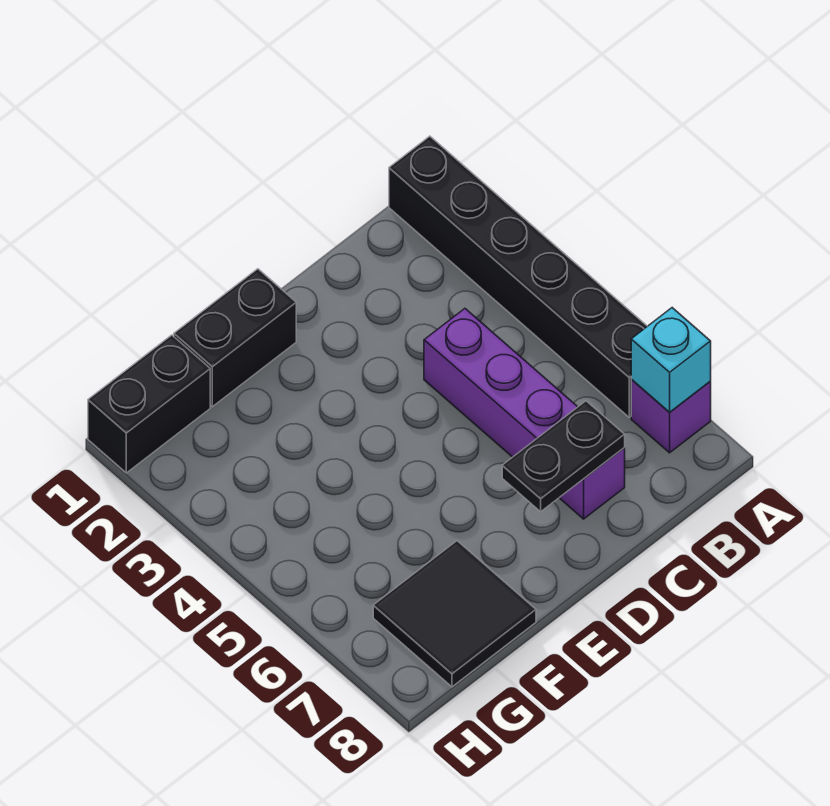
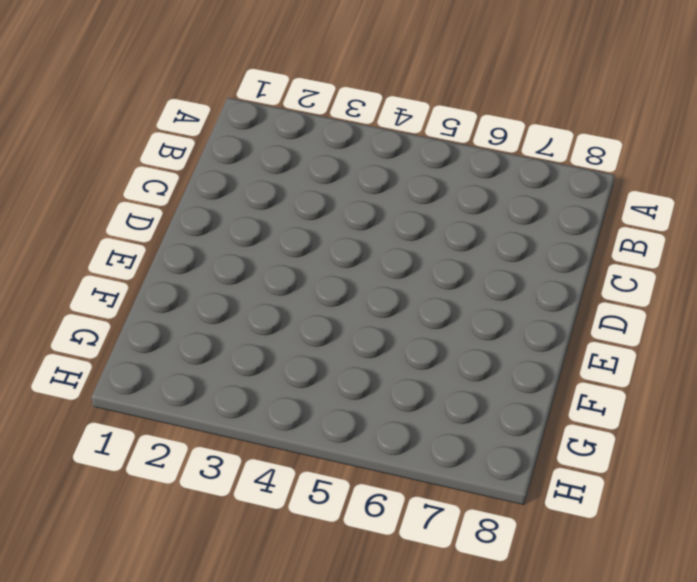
none -> black brick A1:A6 level 1
none -> purple brick A7 level 1

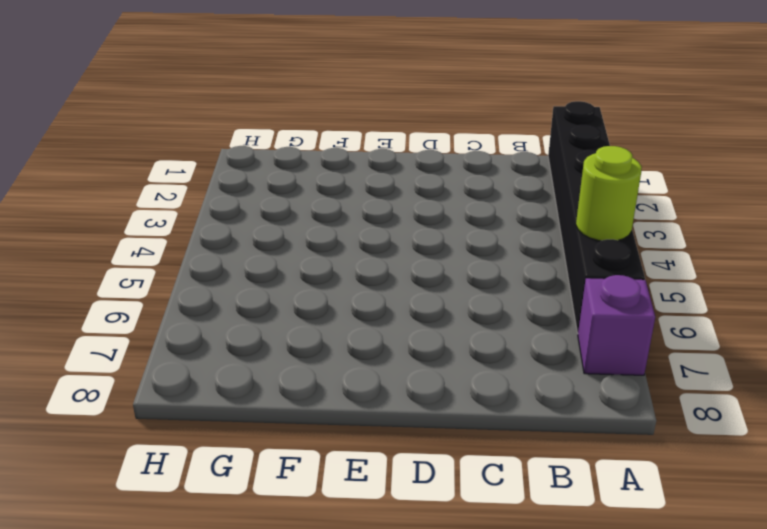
lime round brick A5 level 2 -> none
none -> purple brick C4:C7 level 1
none -> black brick E1:F1 level 1

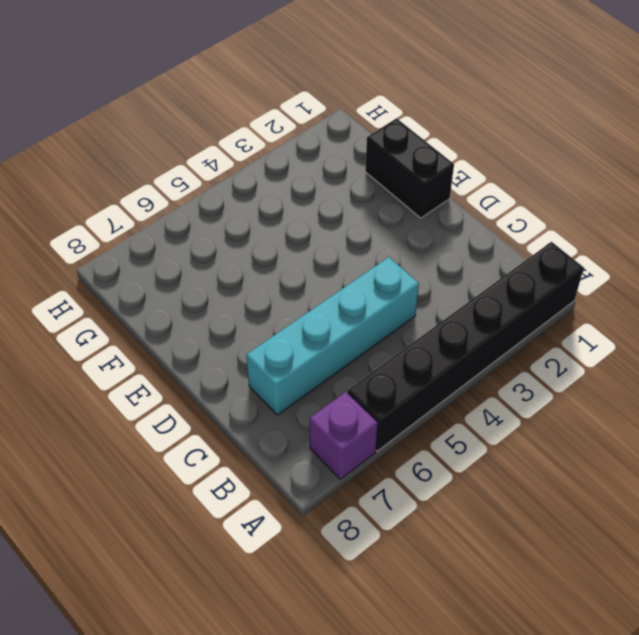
cyan brick C4:C7 level 1 -> purple brick C4:C7 level 1
none -> black tile F7:G8 level 1
none -> black brick G1:H1 level 1

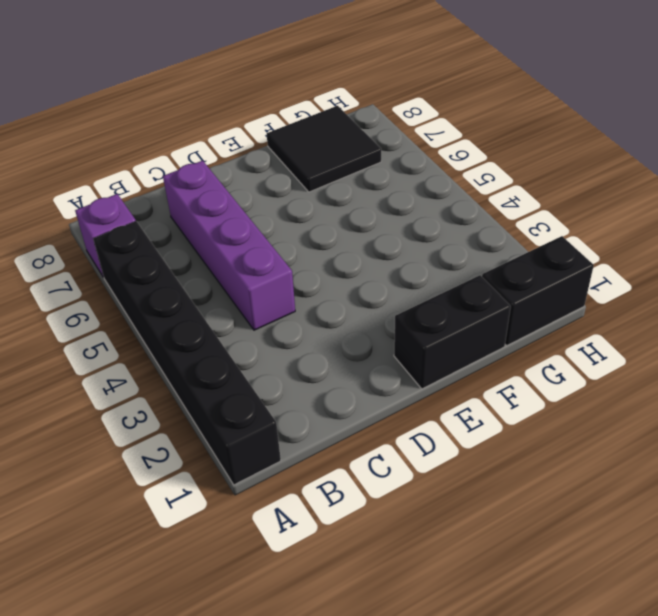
none -> cyan brick A7 level 2
none -> black plate C7:D7 level 2

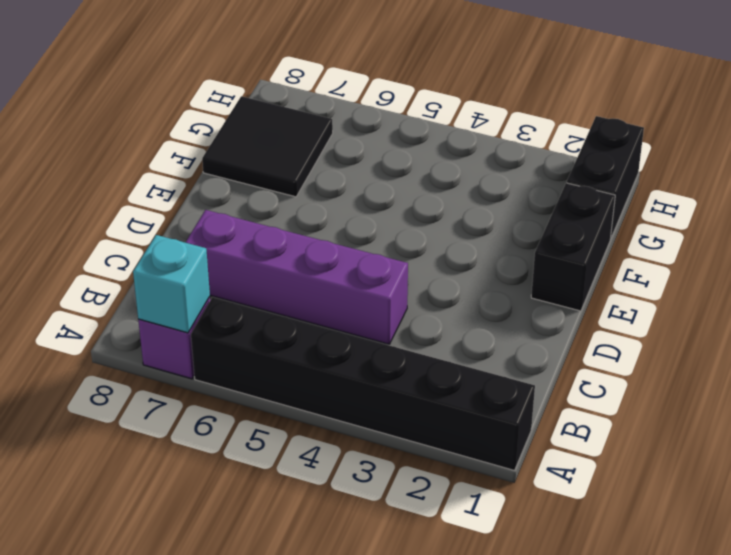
none -> black plate C7:D7 level 2

